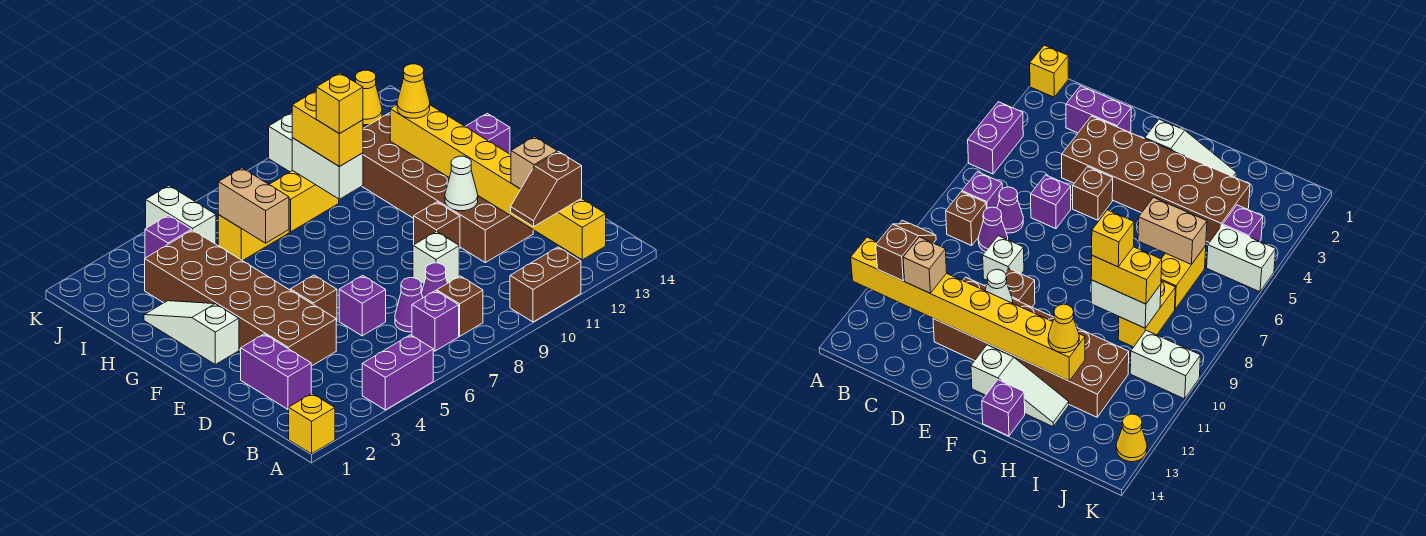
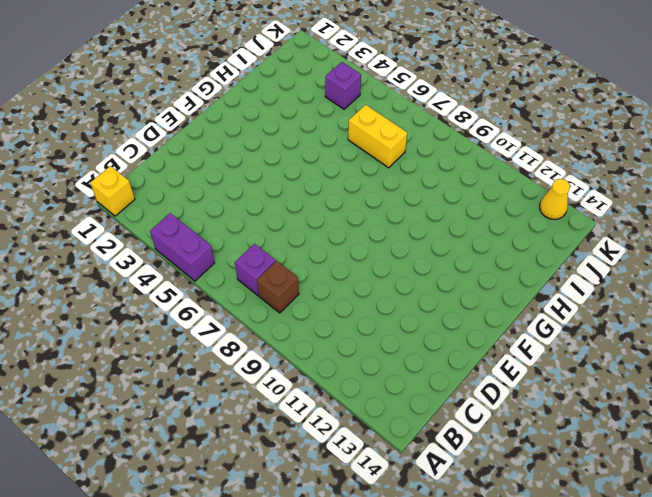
none -> brown brick A10:A11 level 1
none -> purple brick C2:D2 level 1
none -> purple cone C7 level 1
none -> purple cone C8 level 1

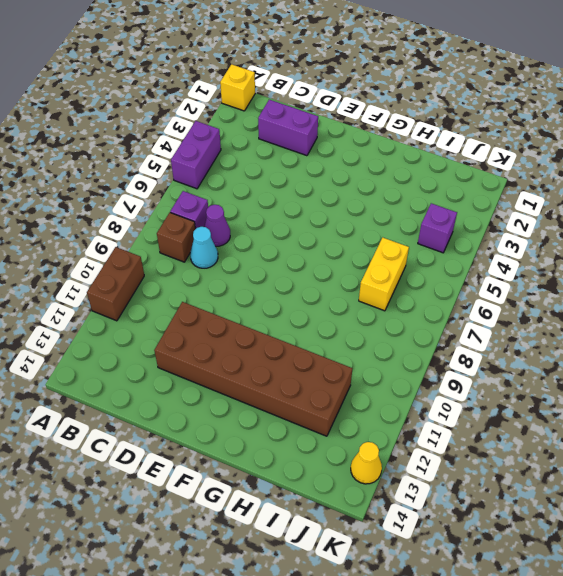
cyan cone C8 level 1 -> purple cone C8 level 1
none -> brown brick D3:I4 level 1
none -> purple brick D6 level 1
none -> white brick D9 level 1
none -> brown brick E5 level 1

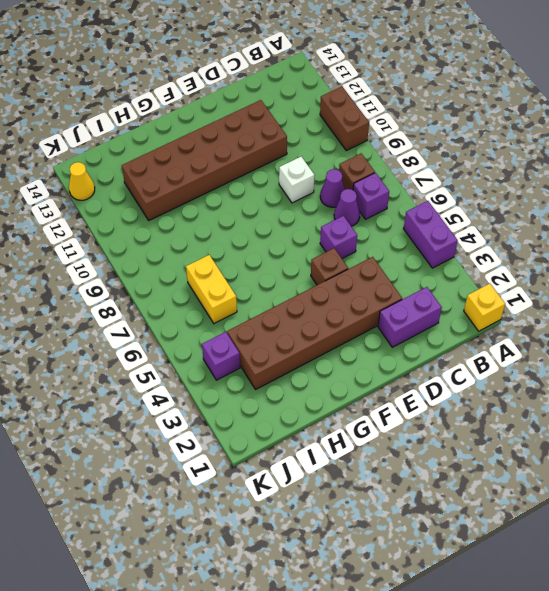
none -> brown brick E10 level 1
none -> white slope F2:H2 level 1 top F
none -> white slope F13:H13 level 1 top F
none -> purple brick G14 level 1

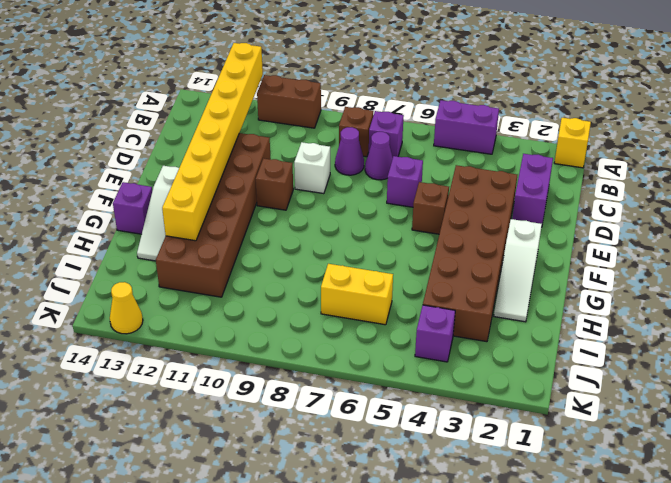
none -> yellow brick I8:I9 level 1
none -> white brick J5:K5 level 1
none -> white brick J10:K10 level 1
none -> white cone E11 level 2

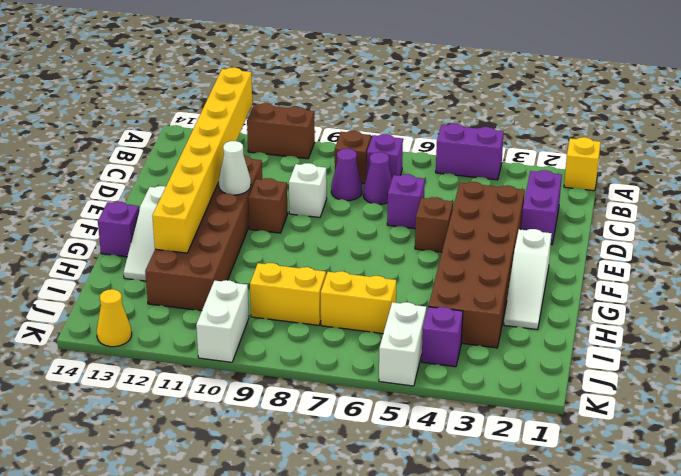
none -> tan brick H6:I6 level 2
none -> white brick H9:I9 level 2
none -> brown slope B11:B12 level 3 top 12
none -> tan brick C12 level 3

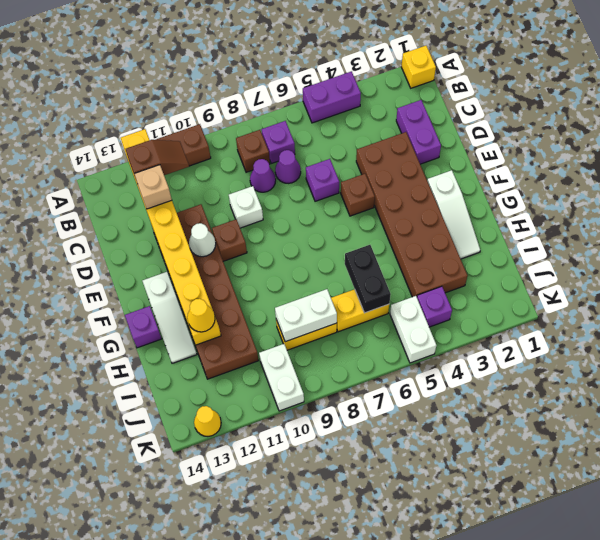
black brick H6:I6 level 2 -> tan brick H6:I6 level 2
white brick I8:I9 level 2 -> white brick H9:I9 level 2
none -> yellow brick H9:I9 level 3
none -> yellow brick H9 level 4

